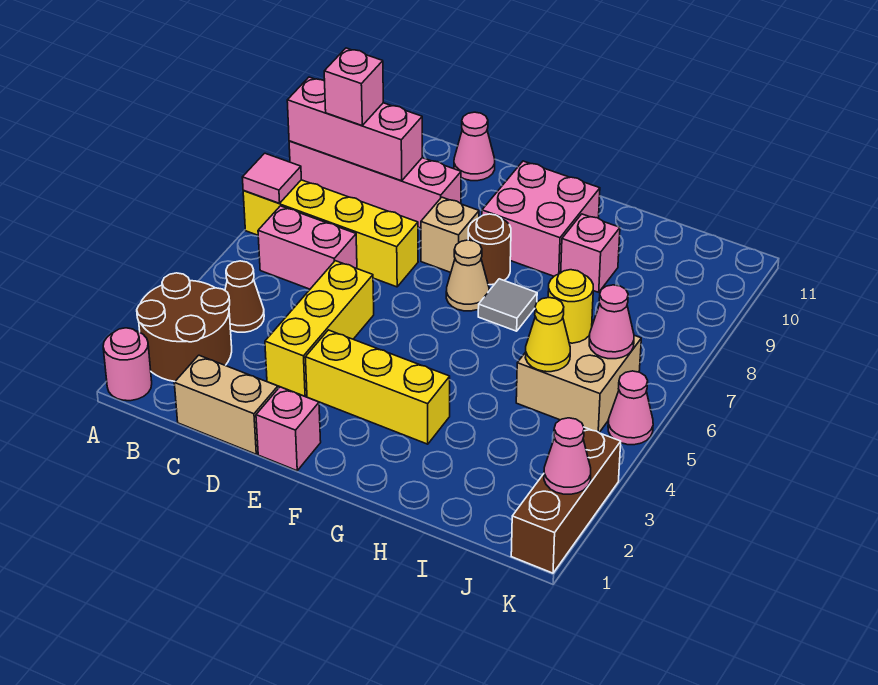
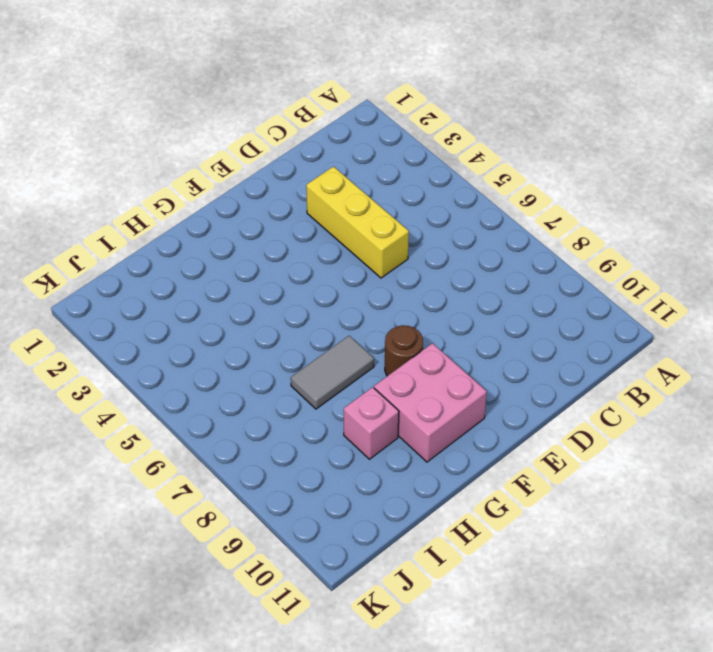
grey tile G7:H7 level 1 -> grey tile G7 level 1
none -> pink round brick A1 level 1
none -> brown round brick A2:B3 level 1
none -> yellow brick A7:D7 level 1

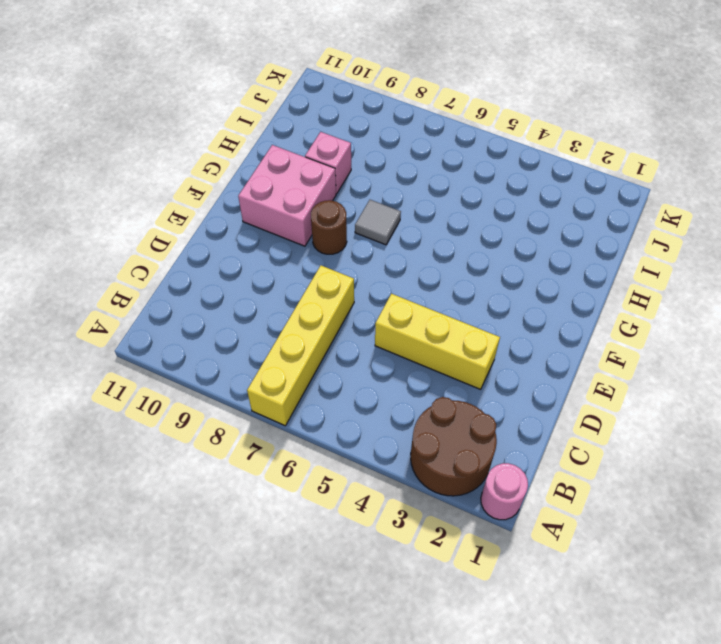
none -> pink brick A9:D9 level 1
none -> brown cone B4 level 1
none -> pink brick B6:C6 level 1

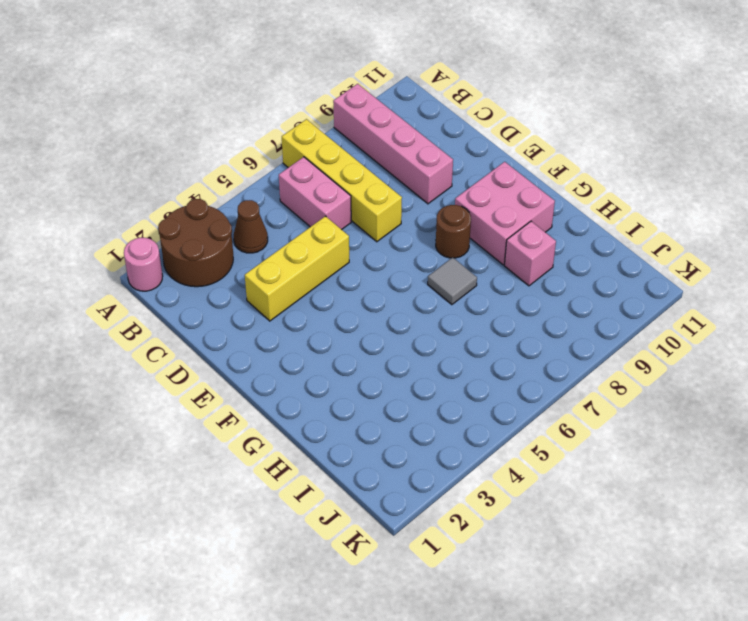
none -> tan brick C1:D1 level 1
none -> pink cone D11 level 1
none -> pink brick E1 level 1

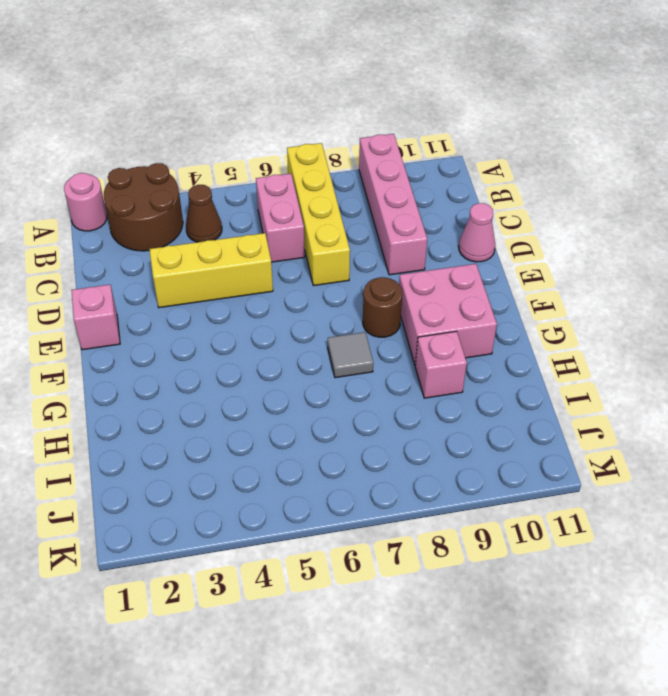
none -> tan brick C1:D1 level 1
none -> yellow brick E3:G3 level 1
none -> tan brick E8 level 1

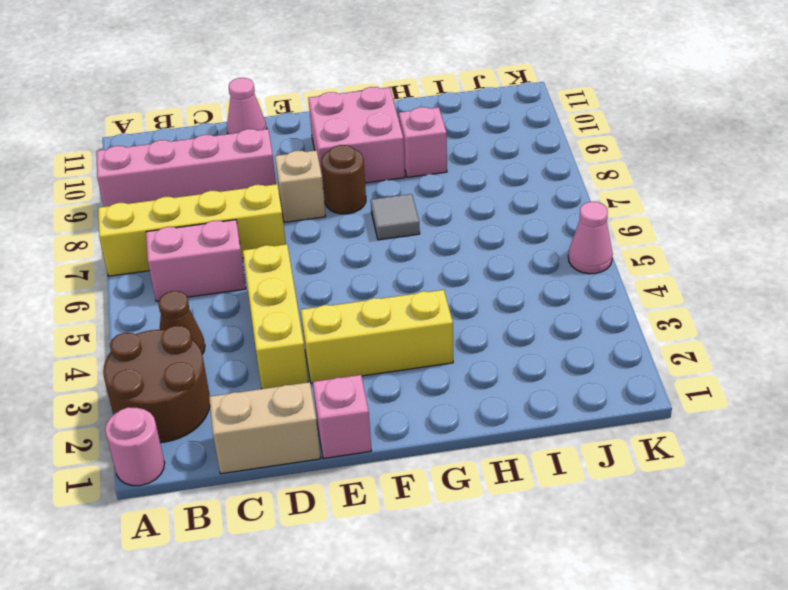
none -> tan cone F7 level 1
none -> tan brick I5:J6 level 1
none -> brown brick K1:K3 level 1

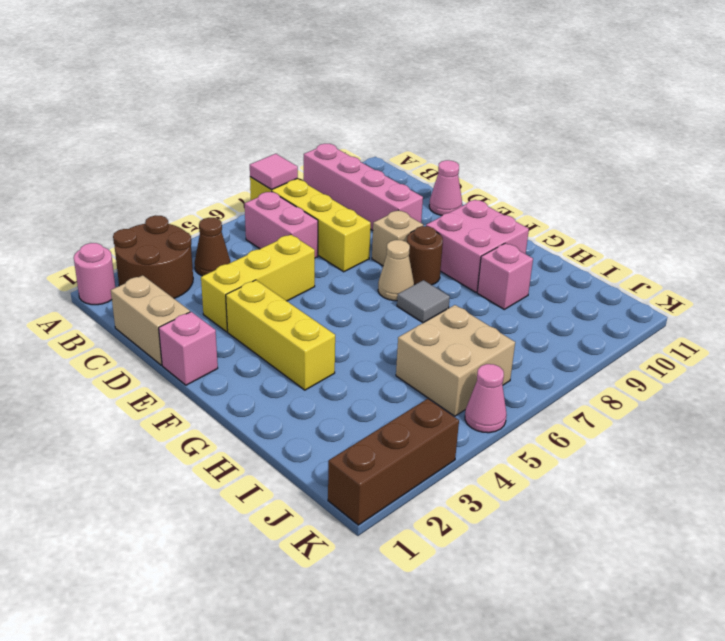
none -> pink brick A9:C9 level 2
none -> yellow cone I5 level 2
none -> yellow round brick I6 level 2

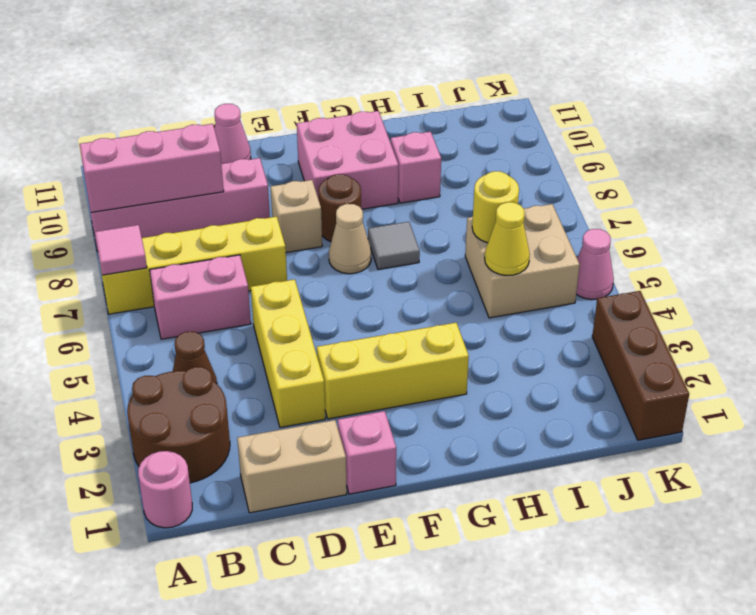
none -> pink cone J6 level 2
none -> pink cone K2 level 2
none -> pink brick B9 level 3

